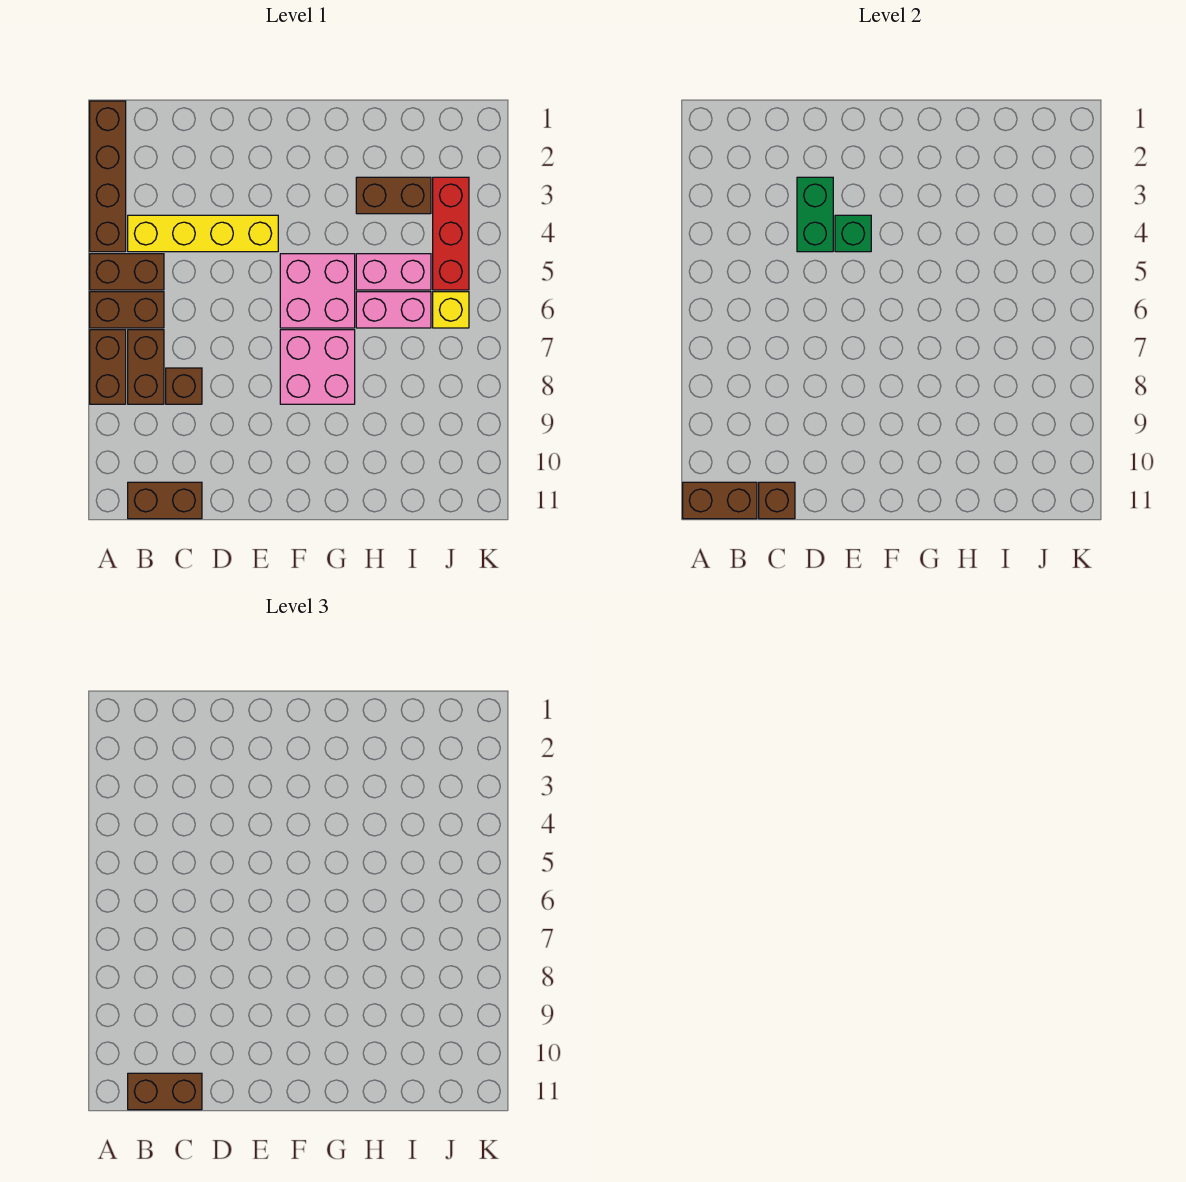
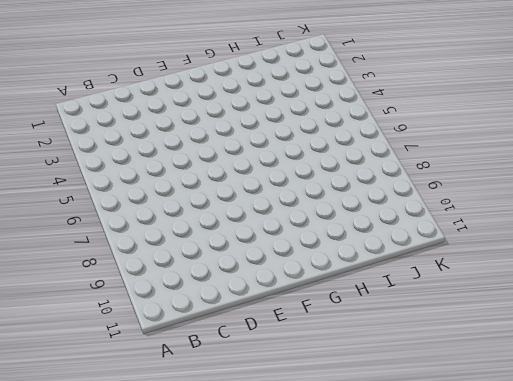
none -> brown brick A1:A4 level 1
none -> brown brick A5:B5 level 1
none -> brown brick A6:B6 level 1

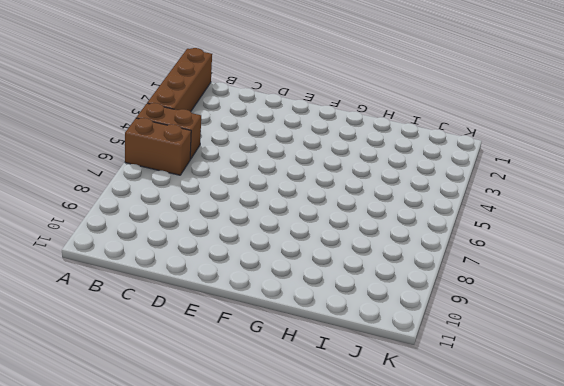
none -> brown brick A7:A8 level 1
none -> yellow brick B4:E4 level 1
none -> brown brick B7:B8 level 1

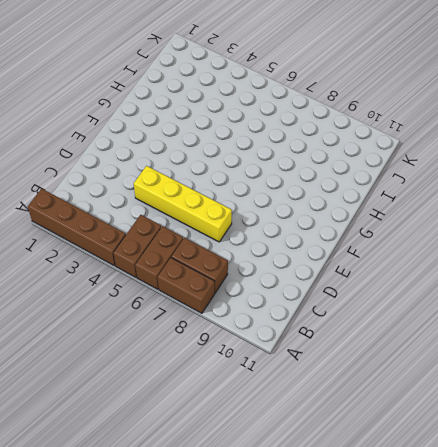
yellow brick D4:D7 level 1 -> yellow brick B4:E4 level 1
none -> brown brick B11:C11 level 1
none -> brown brick C8 level 1
none -> pink brick F5:G6 level 1

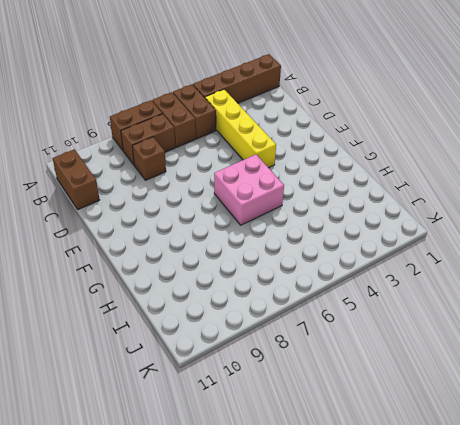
none -> pink brick F7:G8 level 1
none -> brown brick H3:I3 level 1
none -> pink brick H5:I5 level 1

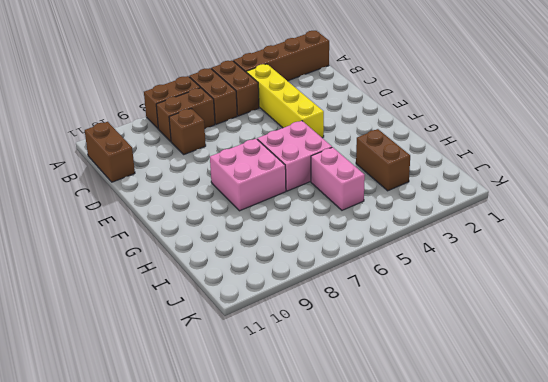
none -> pink brick H6:I6 level 1
none -> red brick J3:J5 level 1
none -> yellow brick J6 level 1

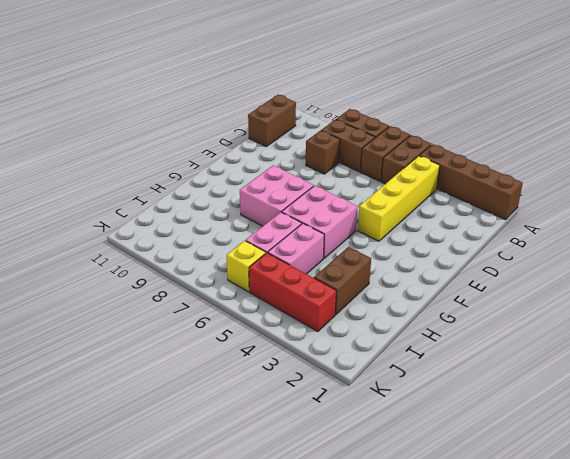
none -> brown brick A11:B11 level 2
none -> brown brick C11 level 2
none -> green brick D3:D4 level 2

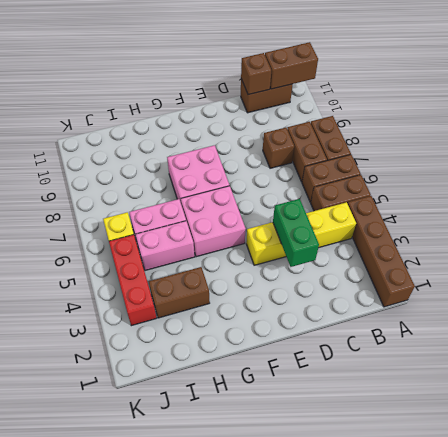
none -> green brick E4 level 2
none -> brown brick B11:C11 level 3

